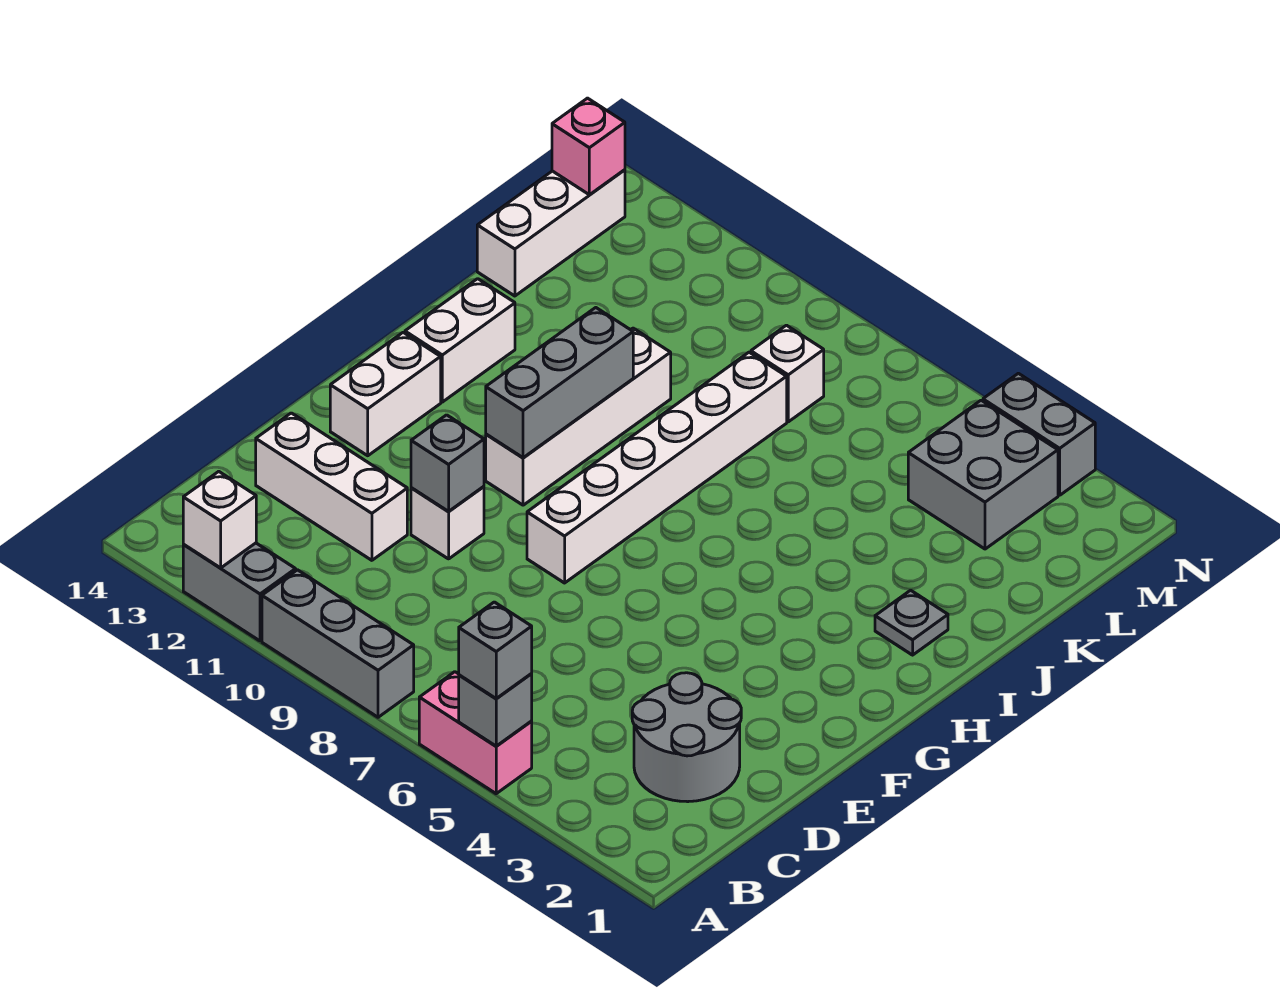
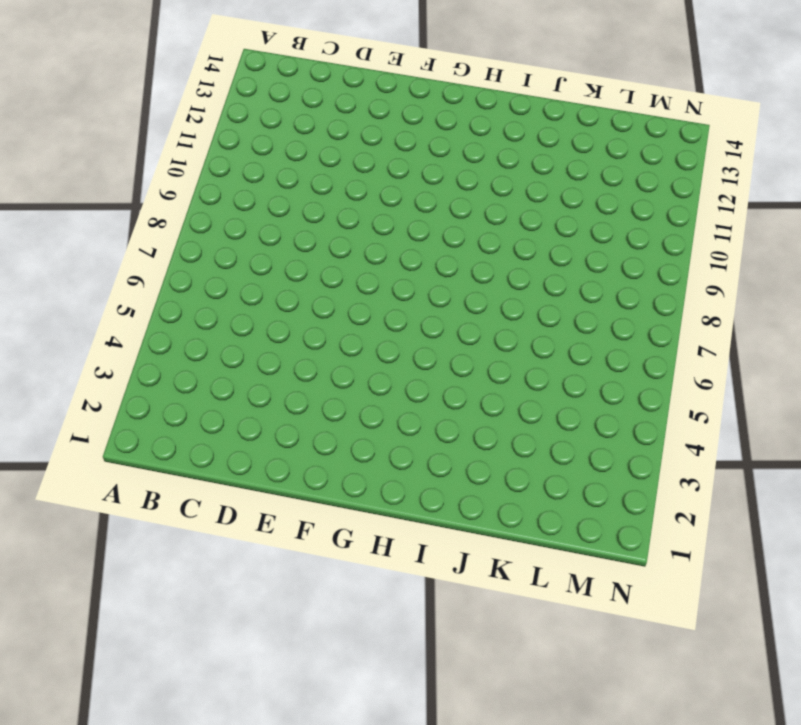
none -> pink brick A5:A6 level 1
none -> grey brick A8:A10 level 1
none -> grey brick A11:A12 level 1

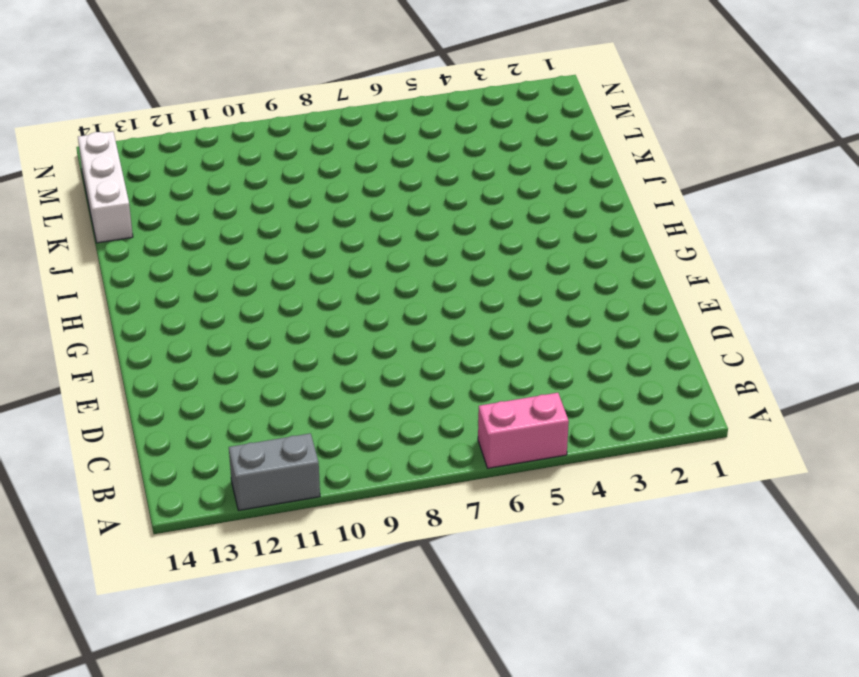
none -> grey brick A8:A10 level 1
none -> grey round brick C2:D3 level 1
none -> white brick D11:D13 level 1

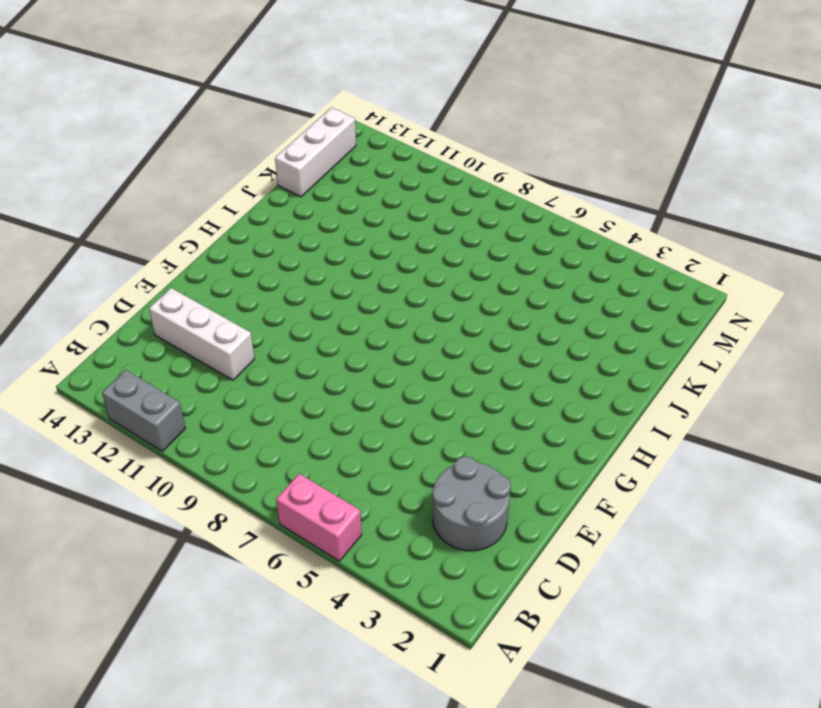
none -> grey brick A8:A10 level 1
none -> white brick E10 level 1
none -> white brick F8:K8 level 1

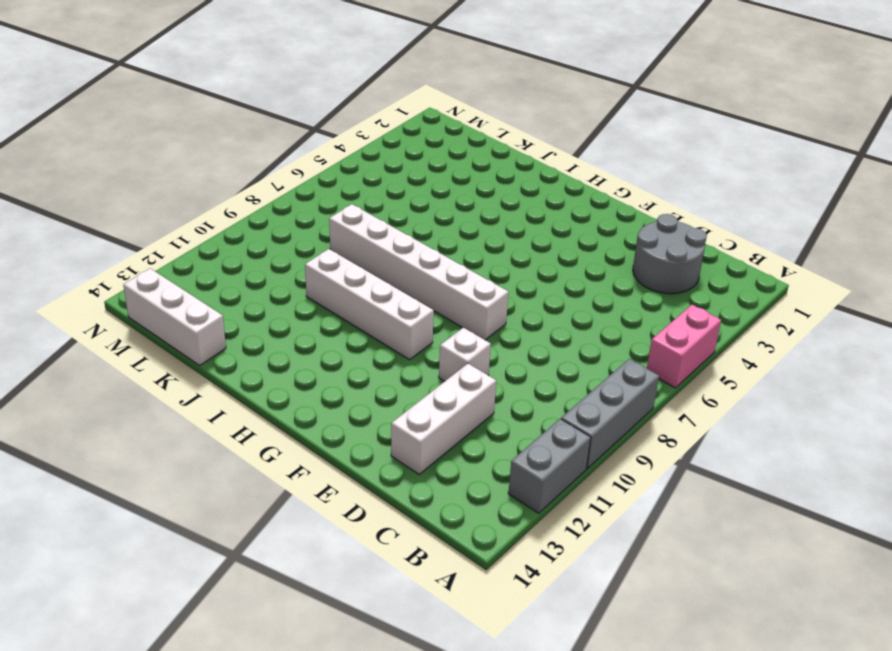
none -> white brick F13:G13 level 1
none -> white brick H13:I13 level 1
none -> grey plate I2 level 1

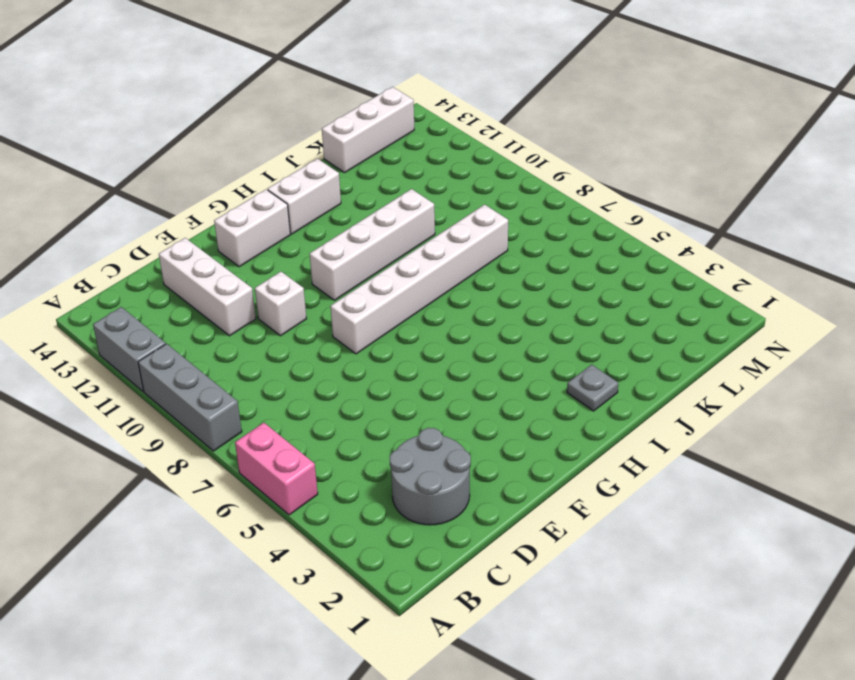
none -> grey brick L3:M4 level 1
none -> white brick L8 level 1
none -> grey brick N3:N4 level 1

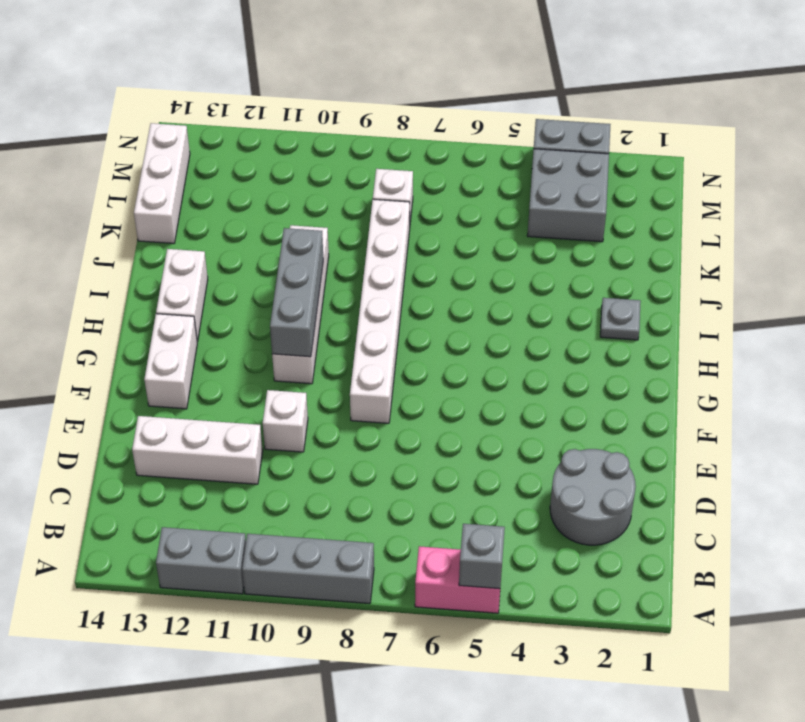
none -> white brick A12 level 2
none -> grey brick E10 level 2
none -> pink brick M14 level 2

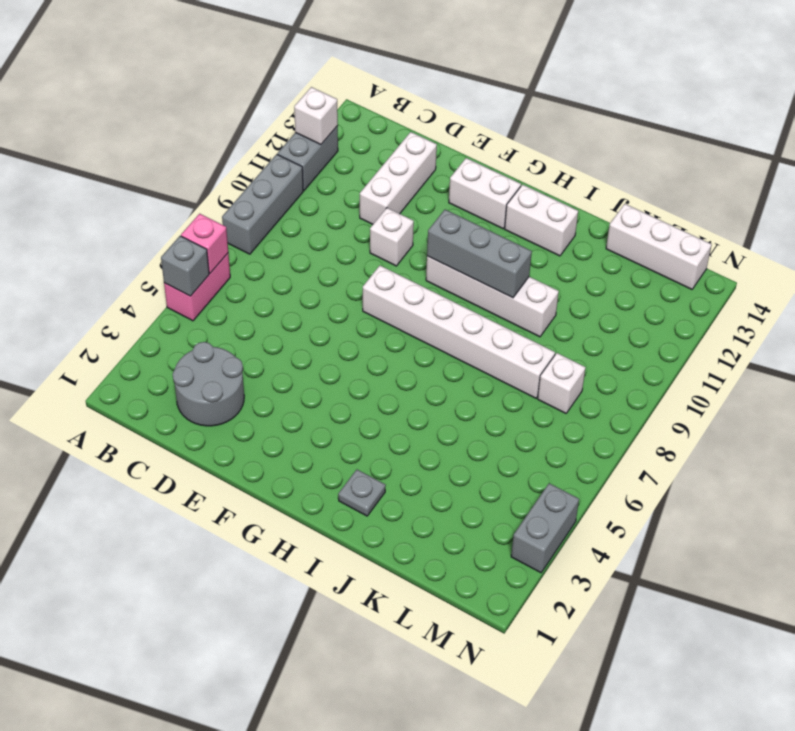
pink brick A6 level 2 -> pink brick M14 level 2
none -> grey brick L3:M4 level 1
none -> grey brick E10 level 2
none -> grey brick A5 level 3

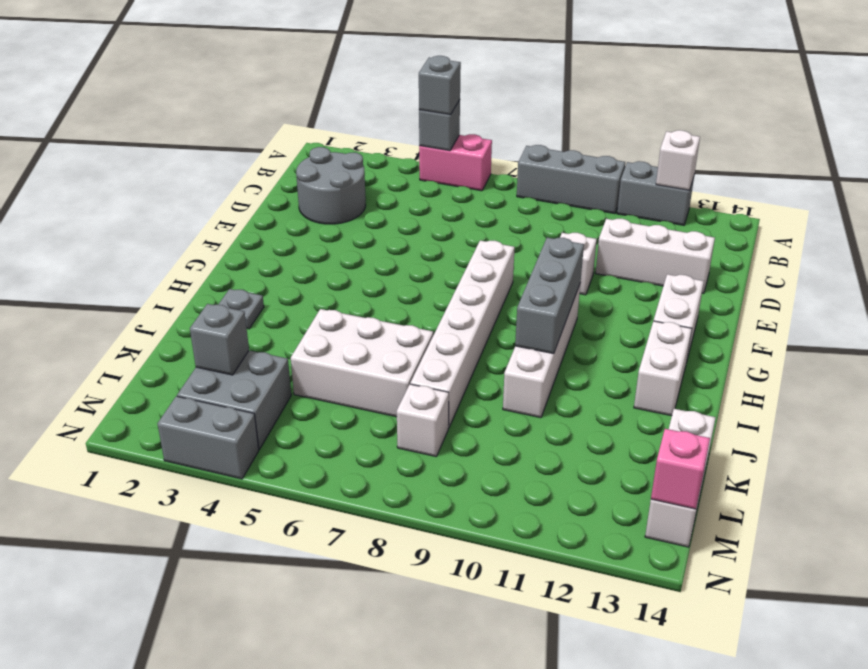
white brick J5:K7 level 1 -> none
grey brick L3 level 2 -> grey brick E10 level 2

